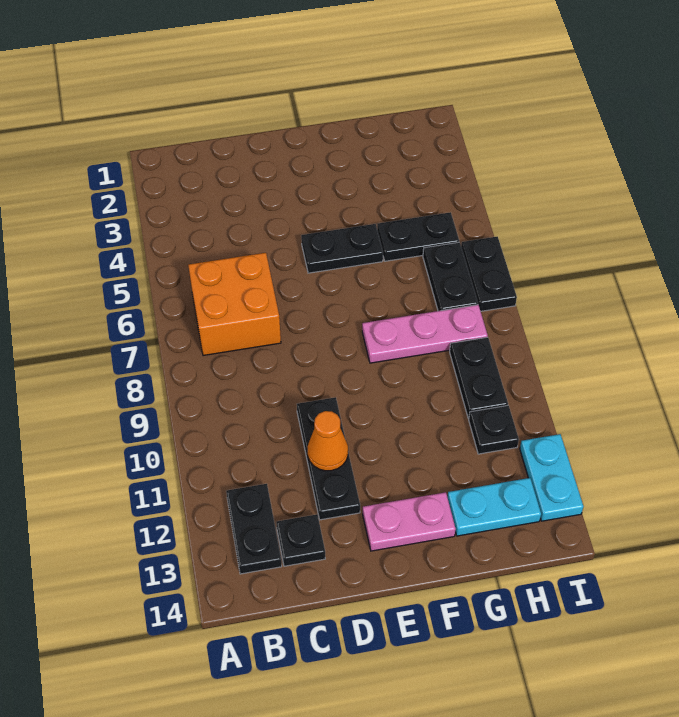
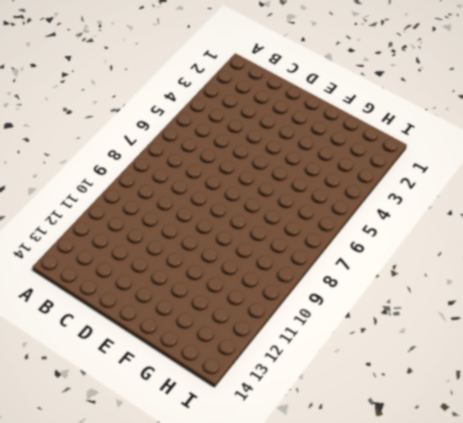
none -> orange brick B6:C7 level 1
none -> black plate B12:B13 level 1
none -> black plate C13 level 1

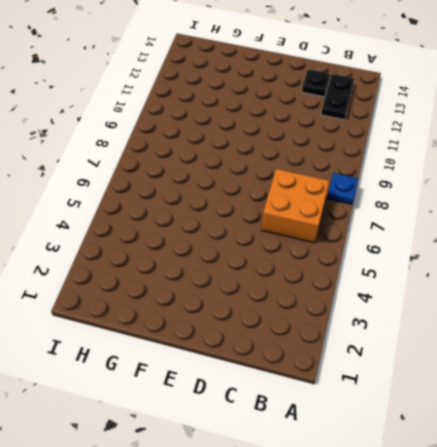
blue plate A8 level 1 -> none
none -> black plate D10:D12 level 1
none -> black plate E5:F5 level 1
none -> pink plate E13:F13 level 1

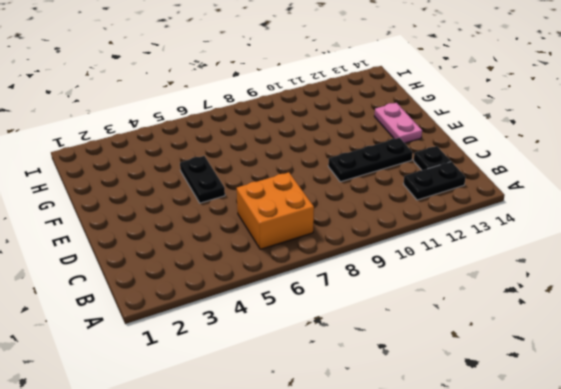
none -> pink plate F8:H8 level 1
none -> black plate G5:H5 level 1
none -> cyan plate G13:H13 level 1

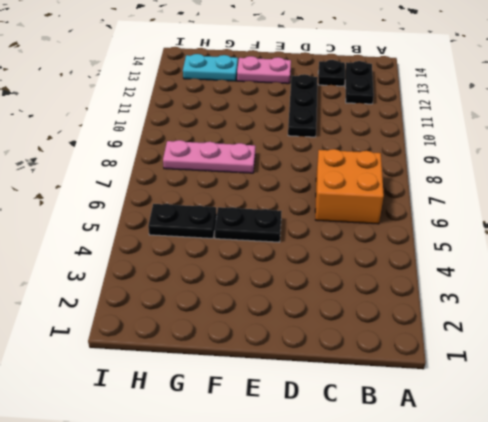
none -> black plate H6:H7 level 1
none -> black plate H9:H10 level 1
none -> black plate H11 level 1

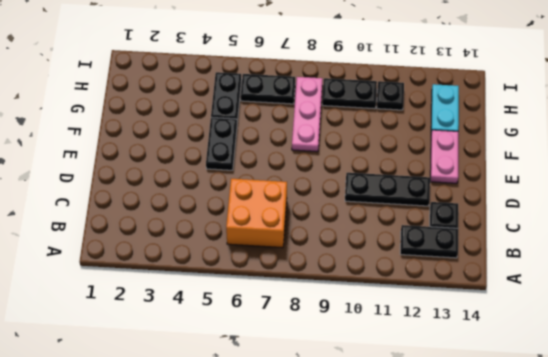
none -> black plate I6:I7 level 1
none -> cyan plate I12:I13 level 1
none -> orange cone D11 level 2

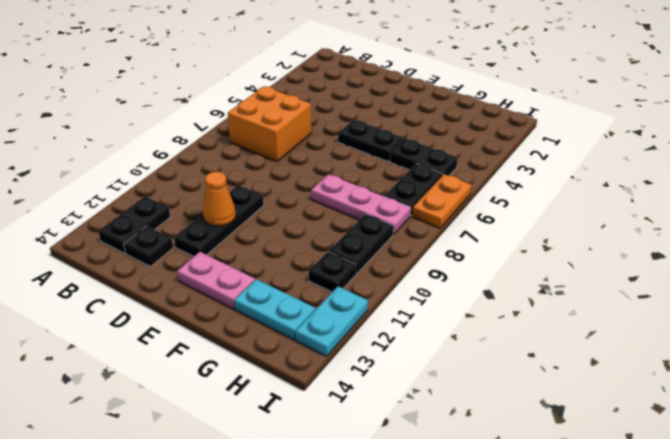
orange plate I6:I7 level 1 -> black plate I6:I7 level 1

